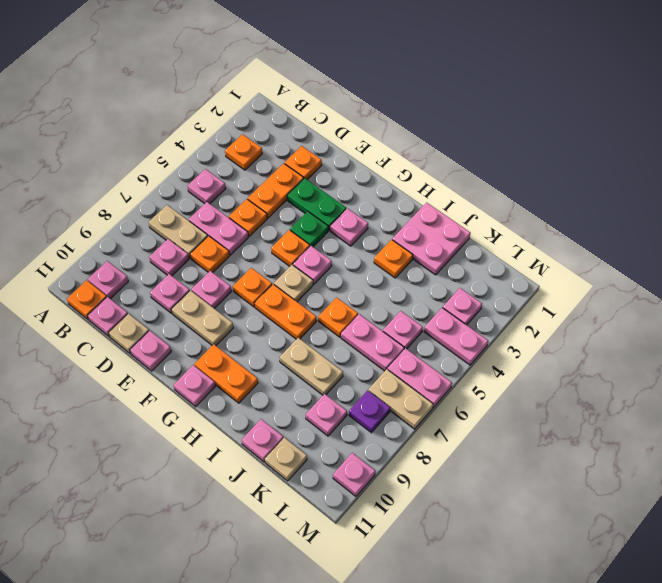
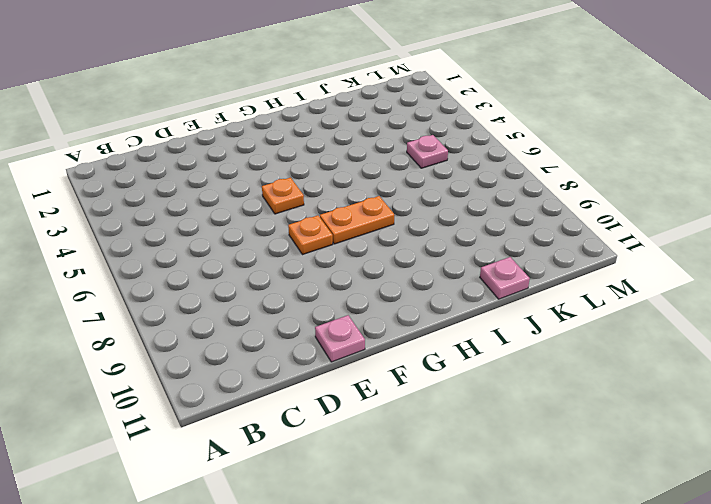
none -> orange plate B3 level 1
none -> pink plate B5 level 1
none -> tan plate B7:C7 level 1
none -> pink plate B10 level 1

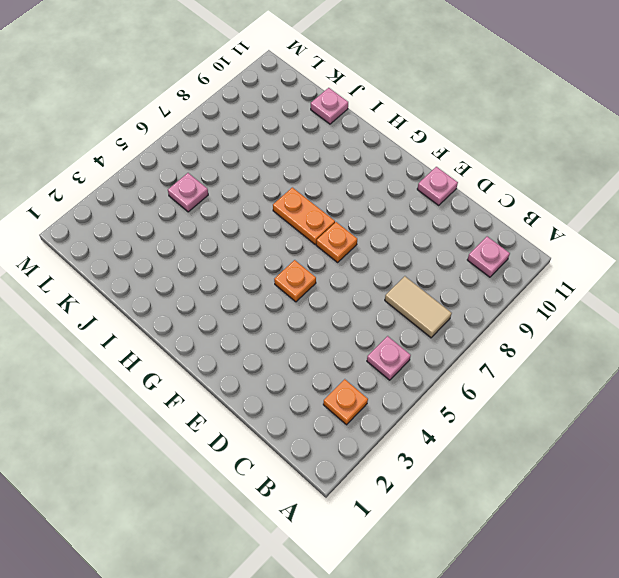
tan tile B7:C7 level 1 -> tan plate B7:C7 level 1
none -> orange plate B11 level 1
none -> pink plate C6:D6 level 1
none -> pink plate C8 level 1
none -> pink plate C11 level 1

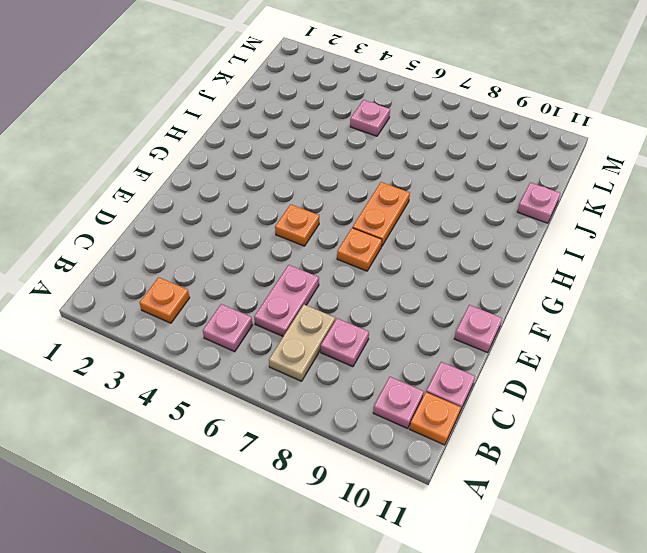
none -> orange plate D2 level 1
none -> orange plate D3:D4 level 1
none -> orange plate D5 level 1
none -> orange plate D7 level 1

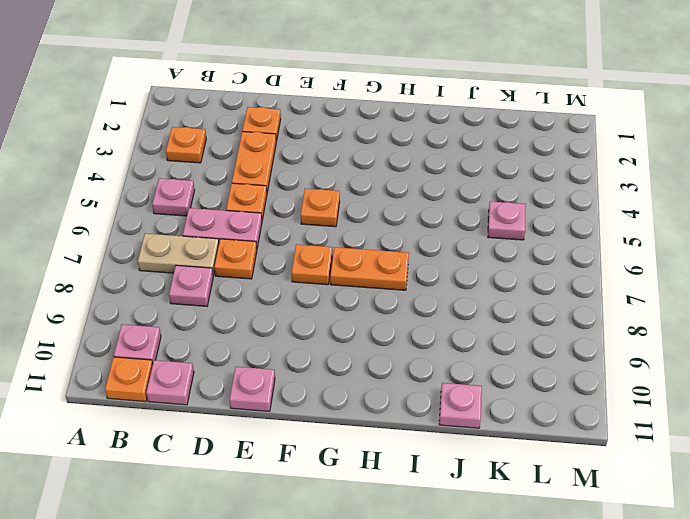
none -> pink plate D9 level 1
none -> tan plate D11 level 1
none -> green plate E3:F3 level 1
none -> pink plate E8 level 1

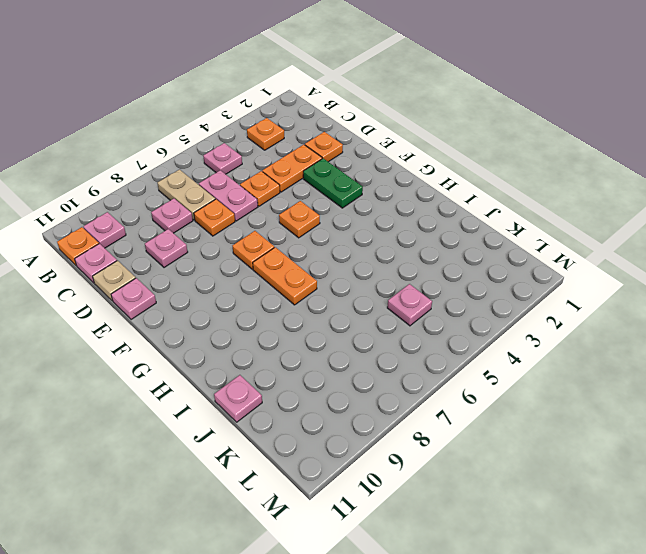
none -> pink plate E8 level 1
none -> tan plate E9:F9 level 1
none -> green plate F4 level 1
none -> pink plate G3 level 1

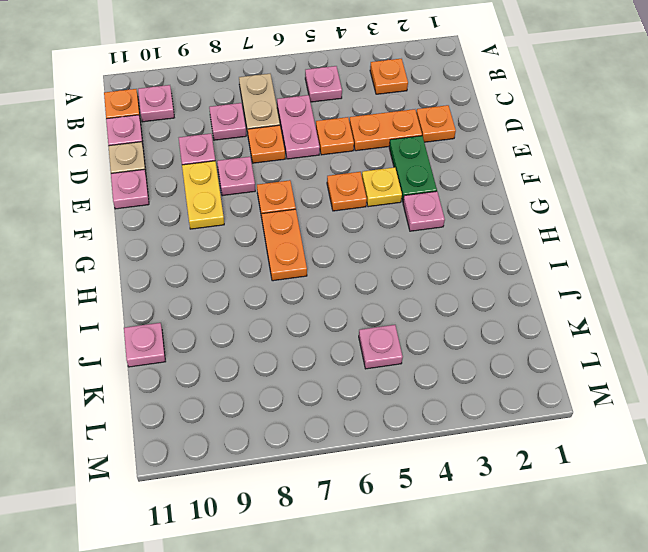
yellow plate E9:F9 level 1 -> tan plate E9:F9 level 1
yellow plate F4 level 1 -> green plate F4 level 1
none -> pink plate G5 level 1
none -> tan plate G6 level 1
none -> orange plate G10:H10 level 1
none -> pink plate G11 level 1

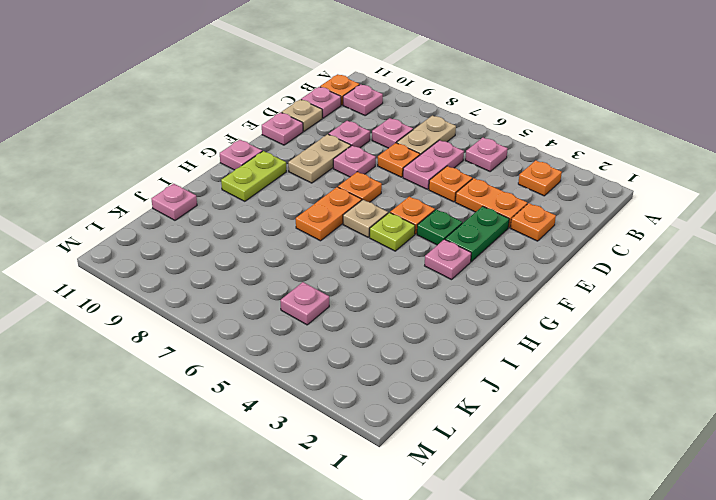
lime plate G5 level 1 -> pink plate G5 level 1
lime plate G10:H10 level 1 -> orange plate G10:H10 level 1
none -> pink plate I1:J2 level 1
none -> orange plate I3 level 1
none -> orange plate I6 level 1
none -> tan plate I8:J8 level 1

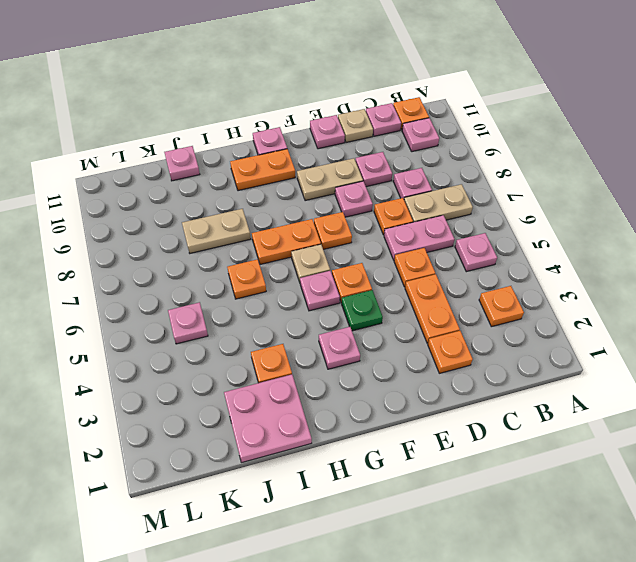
none -> green plate E3:F3 level 1
none -> pink plate J6:K6 level 1
none -> pink plate K9 level 1
none -> tan plate K11 level 1

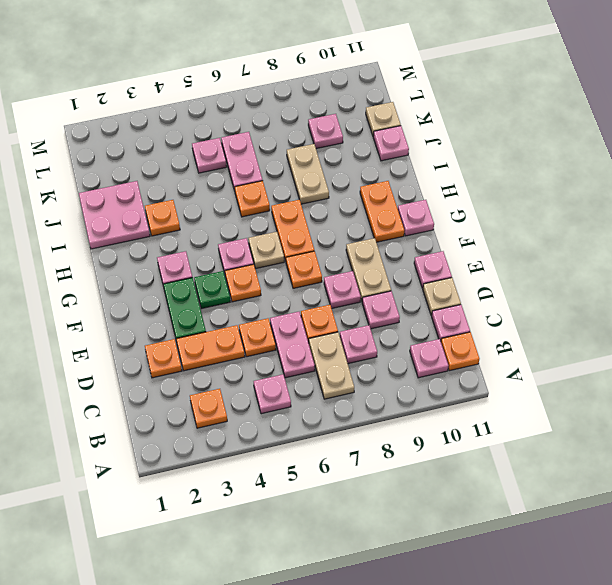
none -> pink plate L3 level 1
none -> pink plate L4:M4 level 1
none -> pink plate L6:M6 level 1
none -> tan plate L7:M7 level 1

